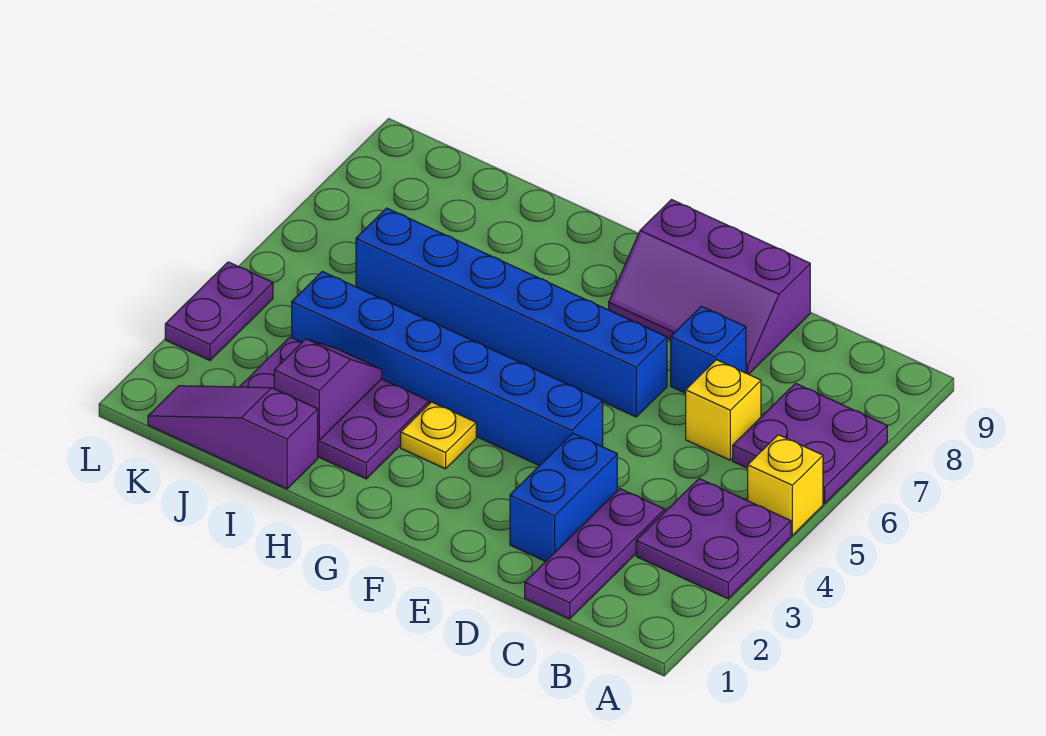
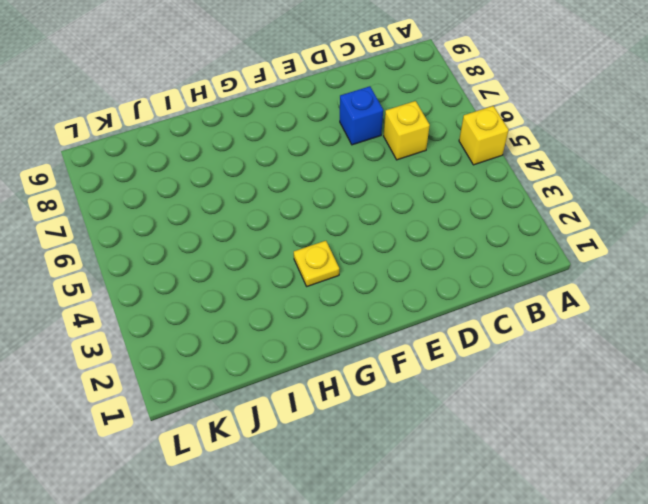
none -> purple plate A3:B4 level 1
none -> purple plate A6:B7 level 1
none -> purple plate C1:C3 level 1

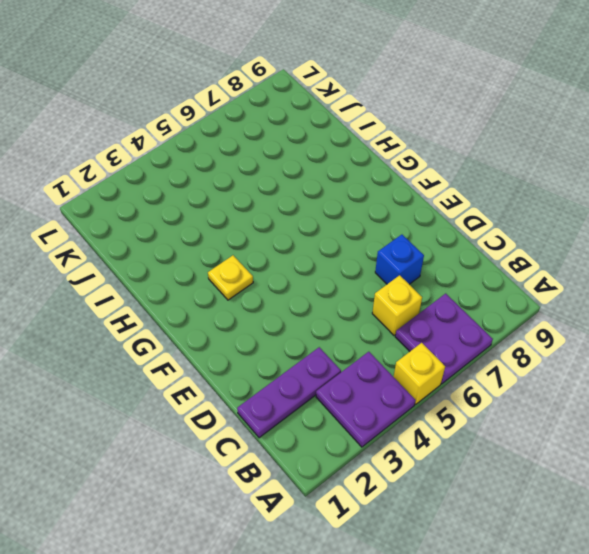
none -> blue brick D2:D3 level 1
none -> purple slope D8:F9 level 1 top 9
none -> blue brick E4:J4 level 1

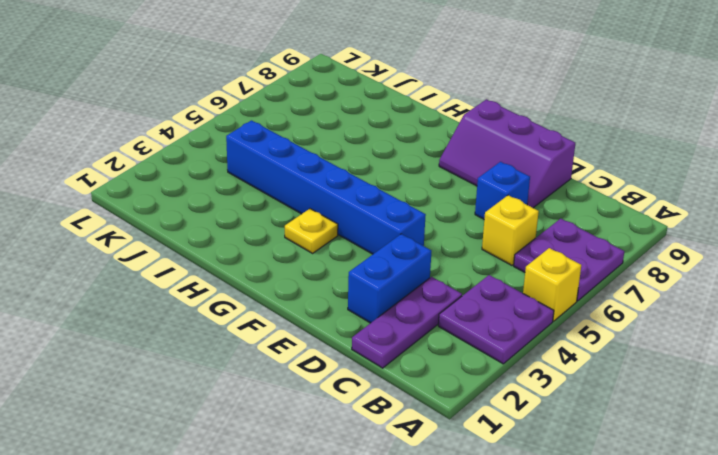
none -> blue brick E6:J6 level 1
none -> purple plate H2:J3 level 1
none -> purple slope I1:K1 level 1 top I

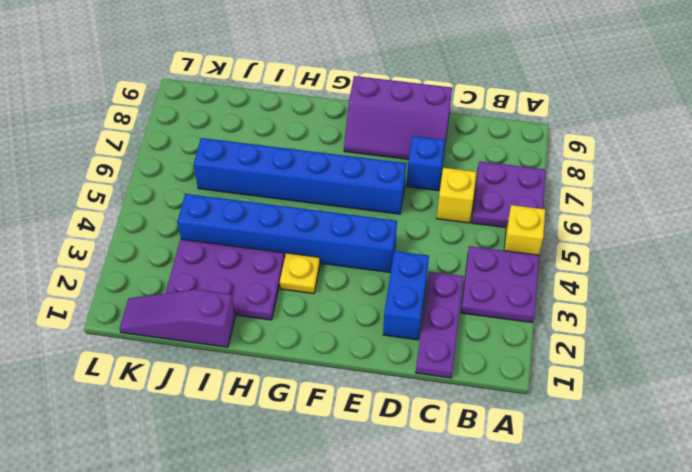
none -> purple plate L3:L4 level 1
none -> purple slope I2:I3 level 2 top 2

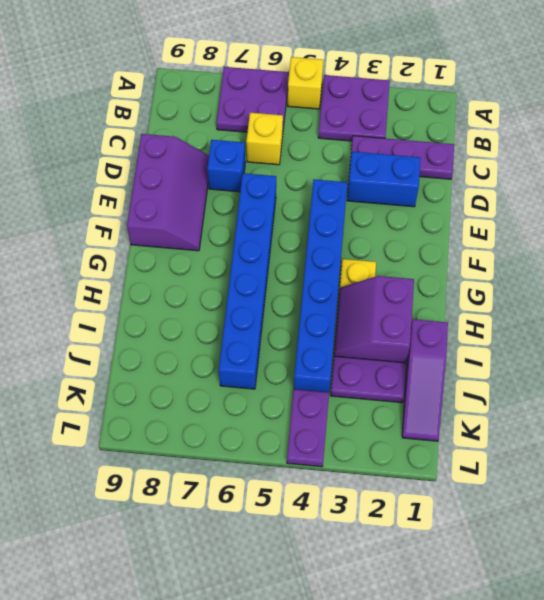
purple slope H2:I3 level 2 top 2 -> purple slope I2:I3 level 2 top 2
purple plate K4:L4 level 1 -> purple plate L3:L4 level 1

